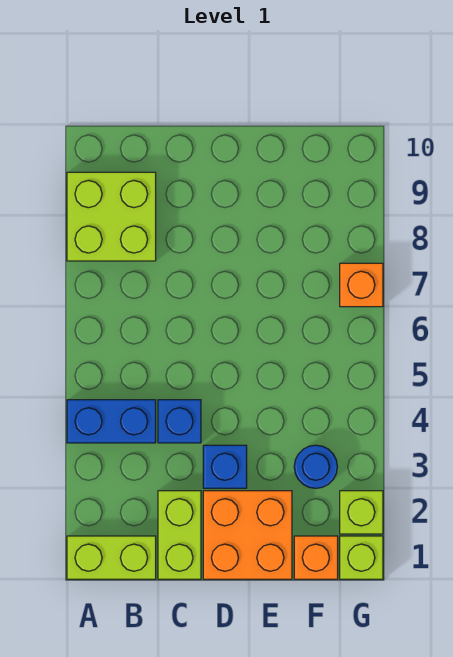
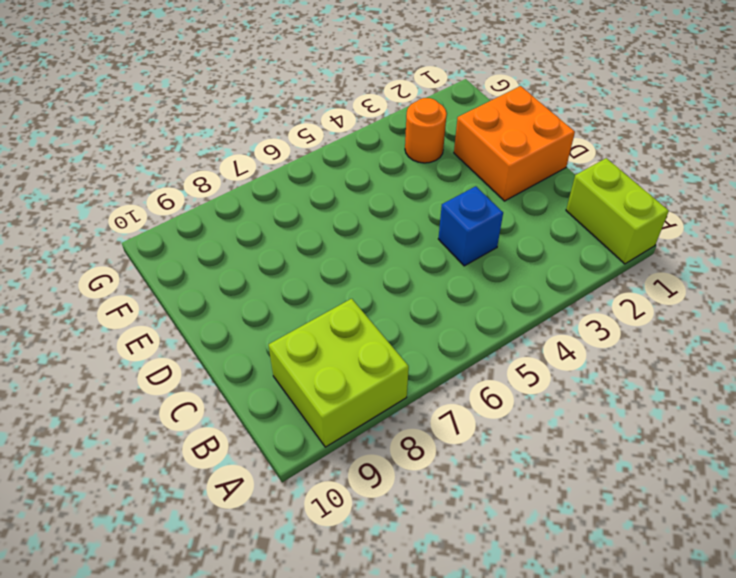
orange round brick F3 level 1 -> blue round brick F3 level 1
none -> blue brick A4:B4 level 1
none -> lime brick C1:C2 level 1
none -> blue brick D3 level 1

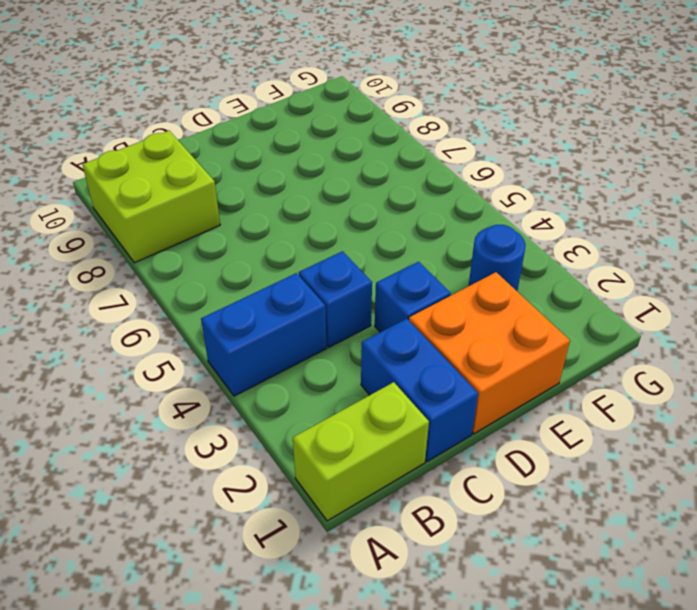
blue brick C1:C2 level 1 -> lime brick C1:C2 level 1
none -> orange brick F1 level 1
none -> lime brick G1 level 1
none -> lime brick G2 level 1

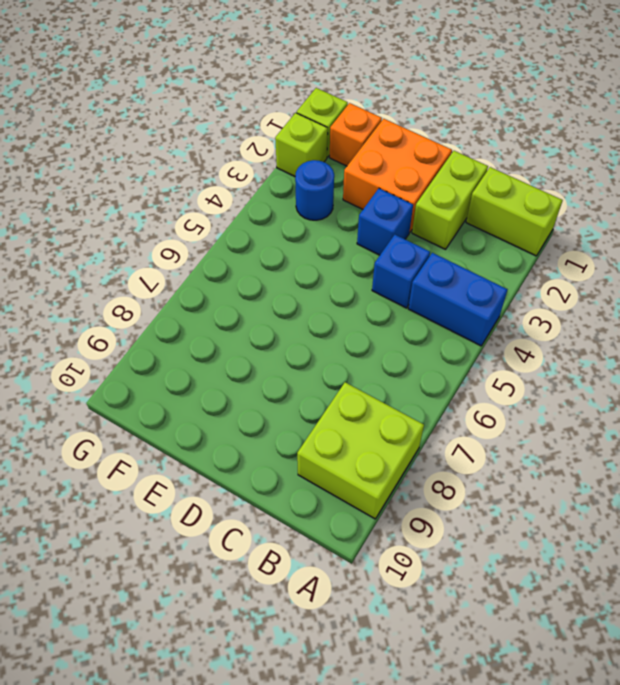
none -> orange brick G7 level 1

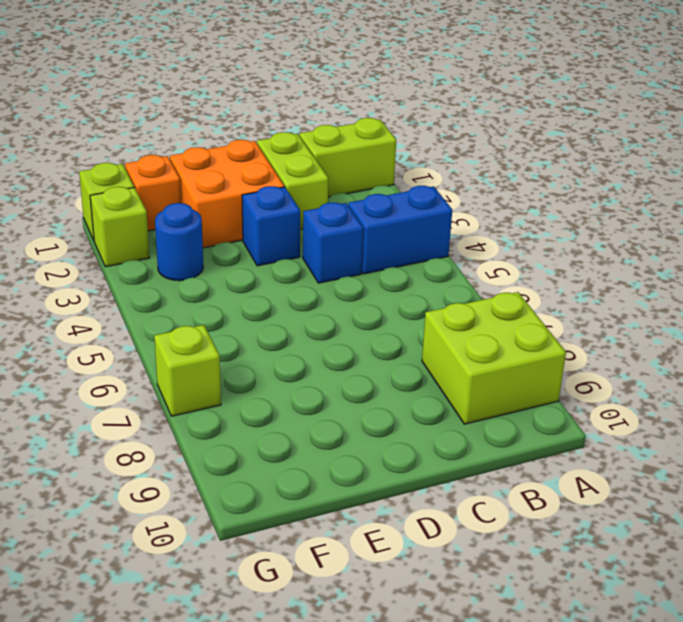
lime brick G7 level 1 -> orange brick G7 level 1

